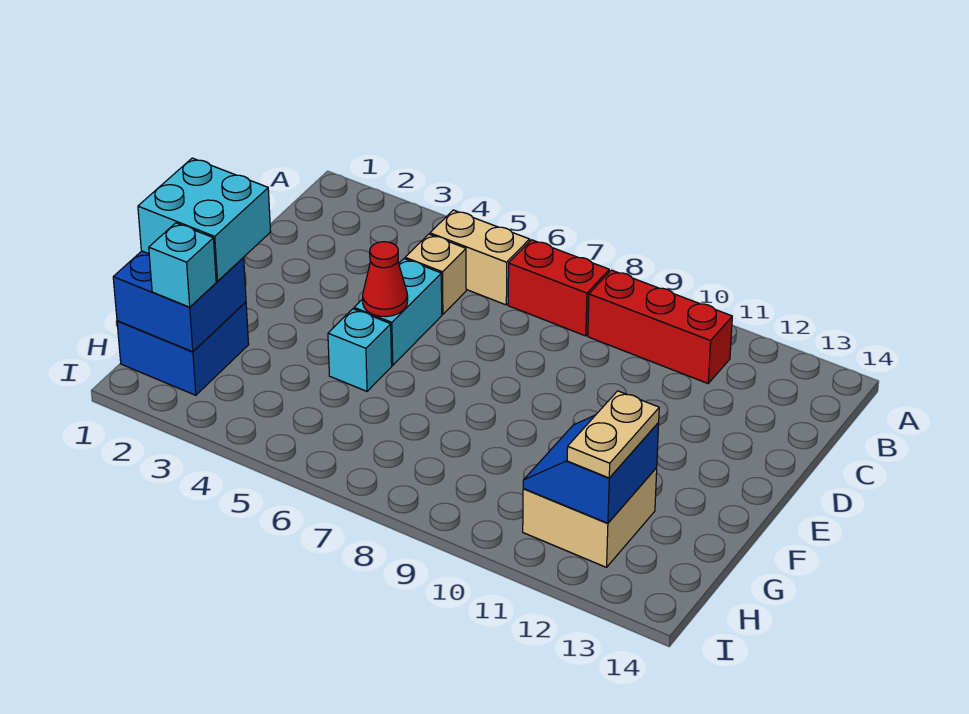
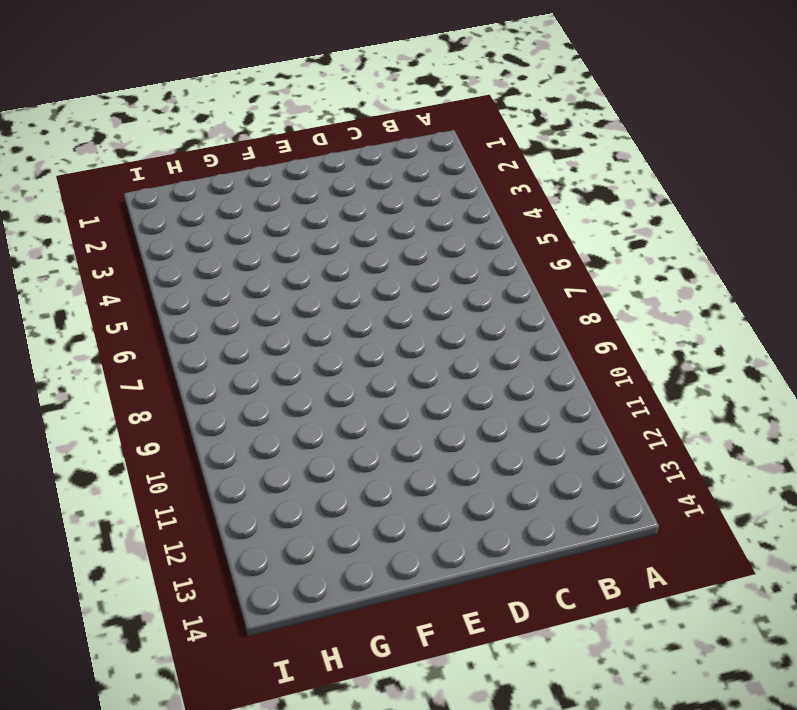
none -> tan brick B5:B6 level 1
none -> red brick B7:B8 level 1
none -> red brick B9:B11 level 1

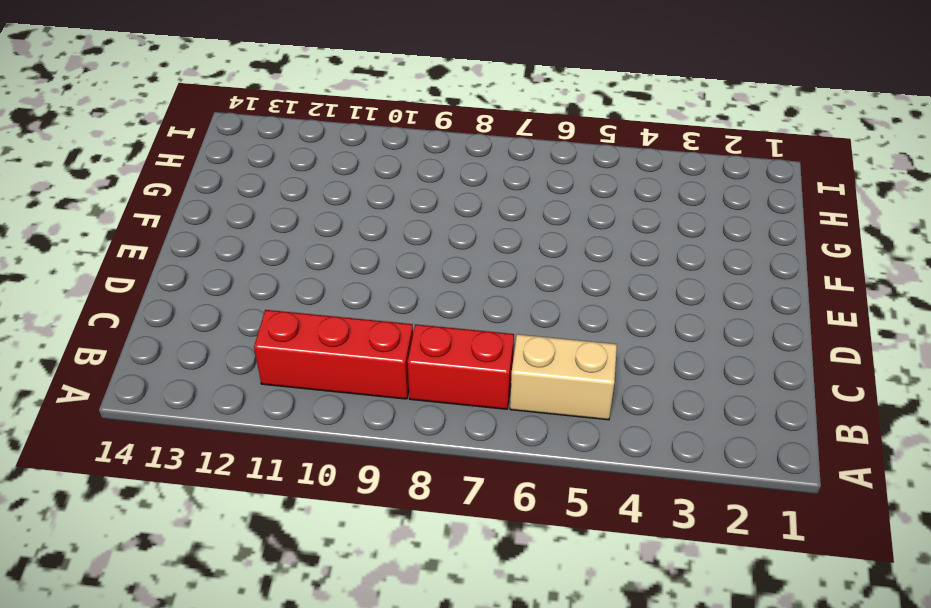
none -> tan brick C5 level 1
none -> cyan brick D5:E5 level 1
none -> cyan brick F5 level 1

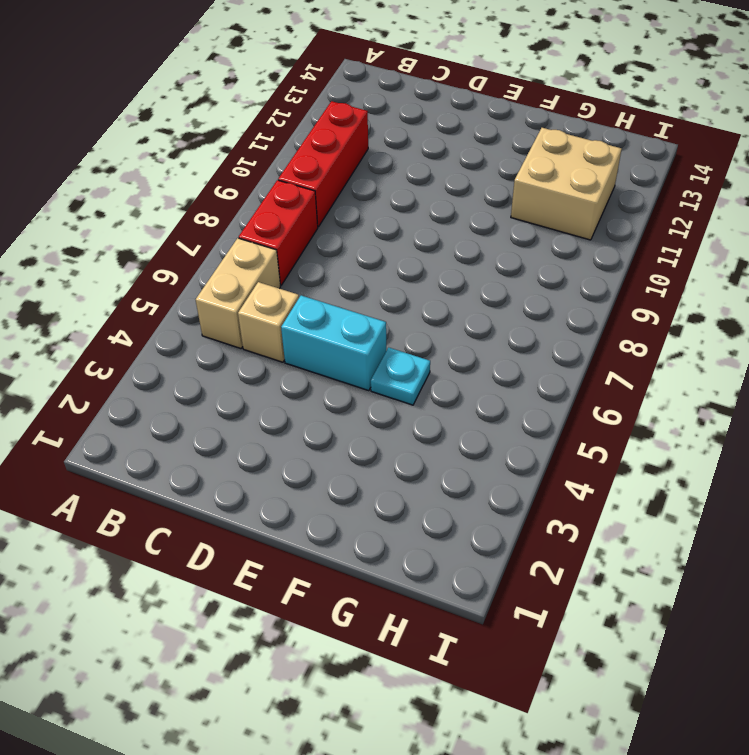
cyan plate F5 level 1 -> cyan brick F5 level 1
none -> blue brick G1:H2 level 1
none -> red cone E5 level 2
none -> blue brick G1:H2 level 2

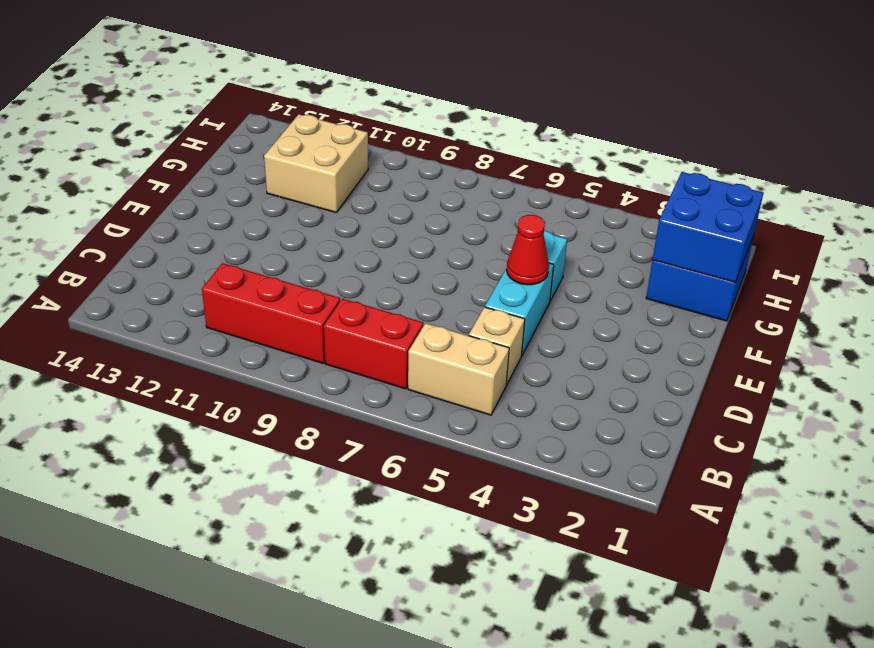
none -> blue slope G11:H12 level 2 top 12
none -> cyan brick F1:G2 level 3
none -> tan plate G12:H12 level 3

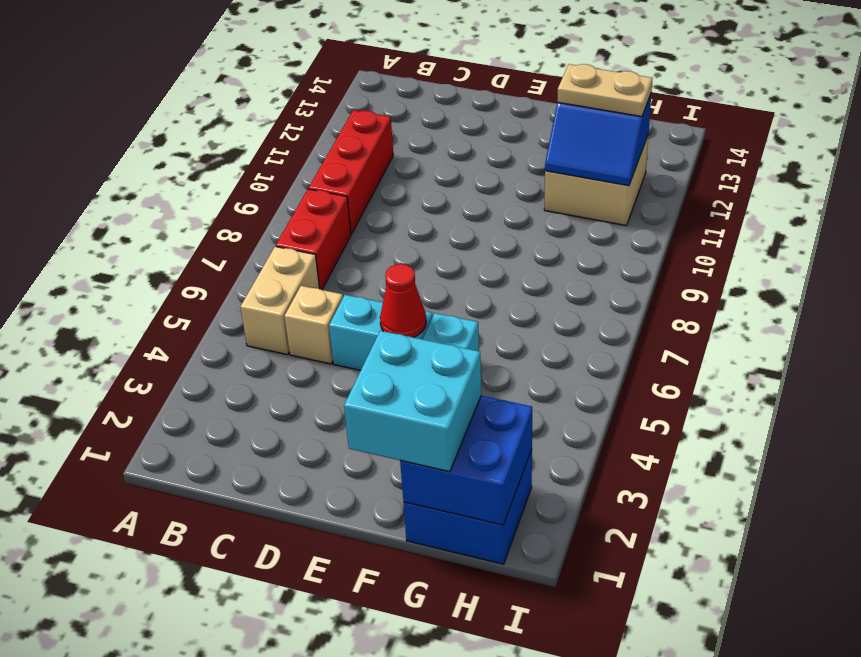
none -> cyan brick H2 level 3

